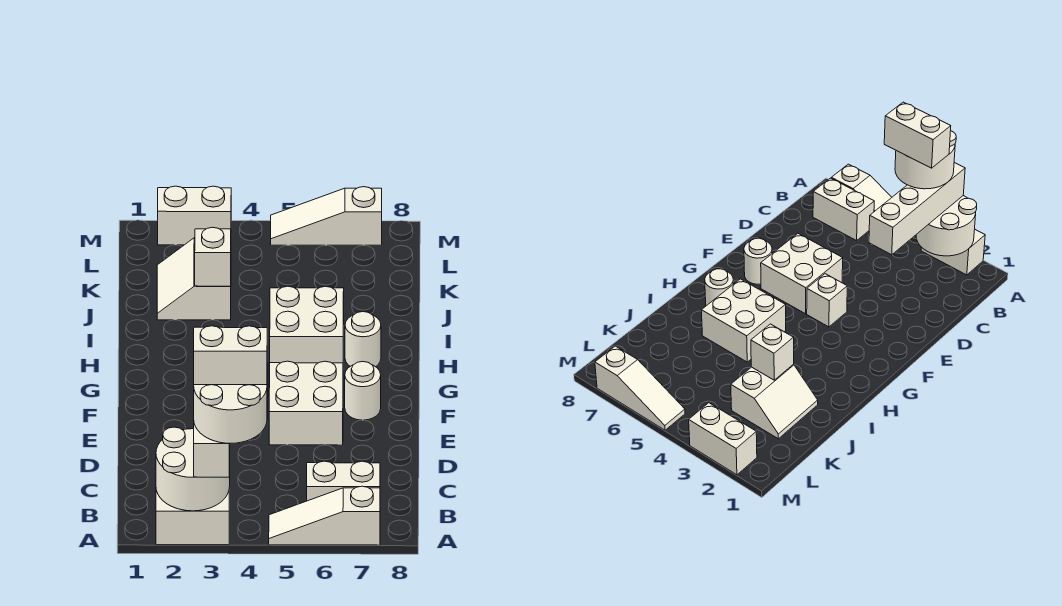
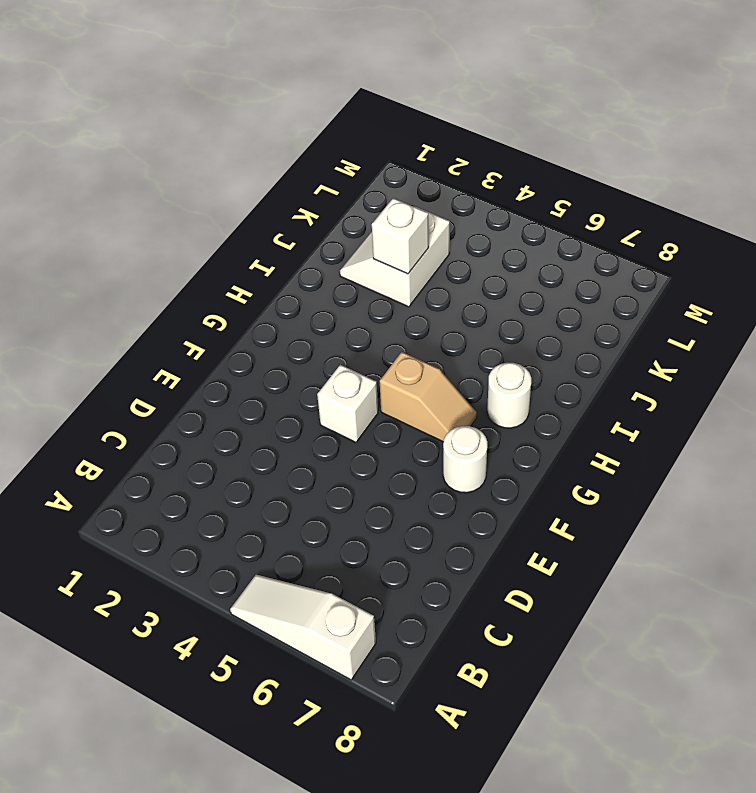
tan slope G5:G6 level 1 top 5 -> none
none -> white brick A2:A3 level 1
none -> white brick B6:B7 level 1
none -> white brick E5:F6 level 1

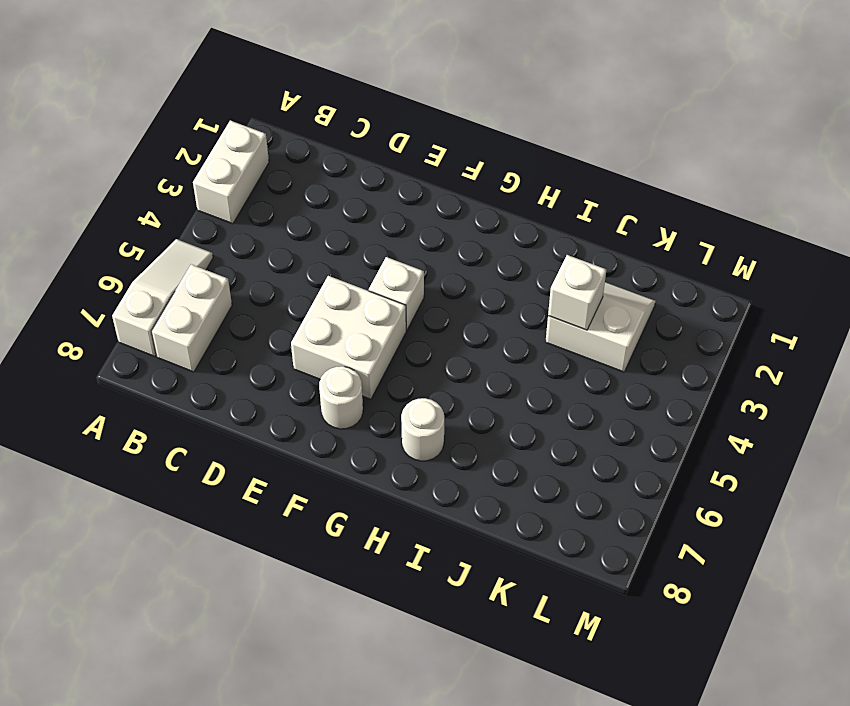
none -> white brick H5:I6 level 1
none -> white brick M2:M3 level 1
none -> white slope M5:M7 level 1 top 7

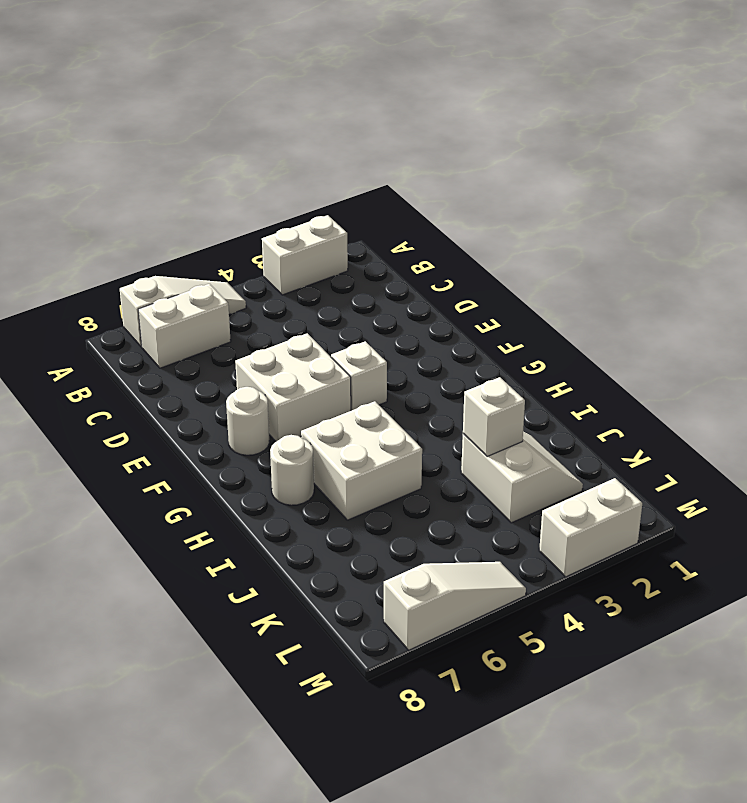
none -> white round brick A2:B3 level 2
none -> white brick A3:D3 level 3
none -> white round brick A3:B4 level 4

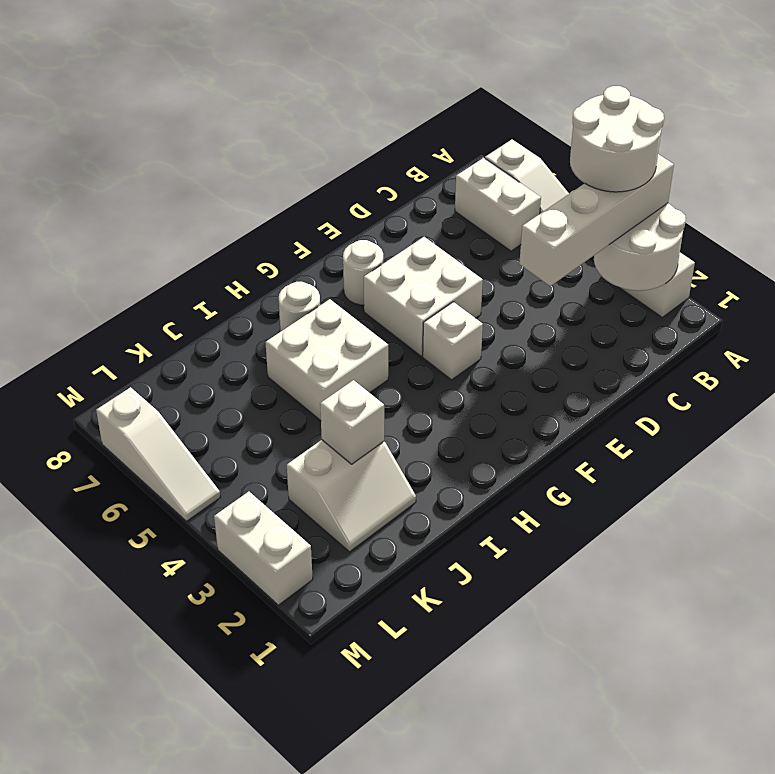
none -> white brick B3:B4 level 5

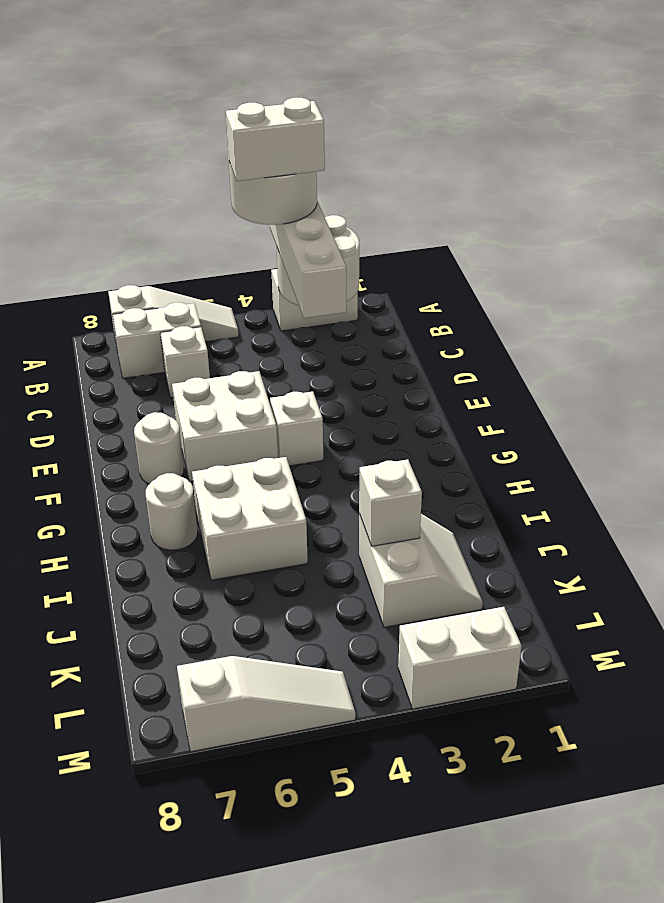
white brick C6 level 1 -> none

